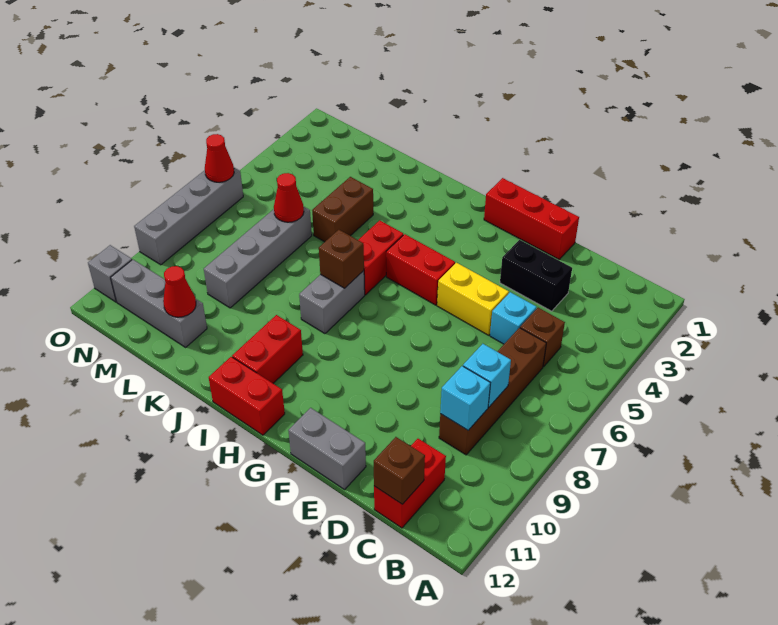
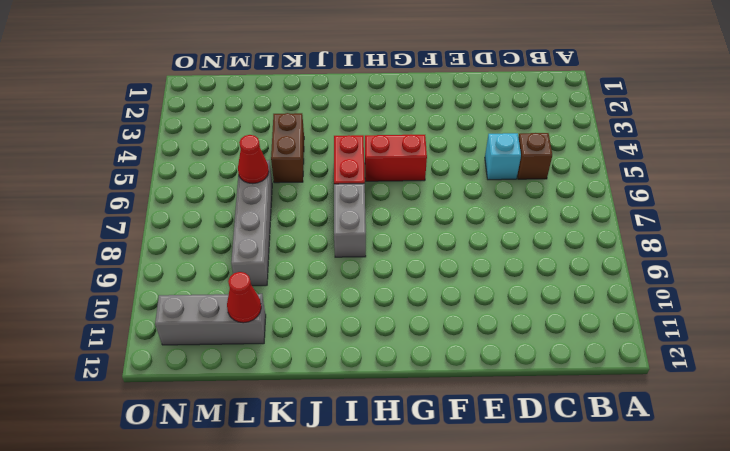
none -> brown brick C6:C9 level 1
none -> red brick C11:C12 level 1
none -> black brick D3:E3 level 1

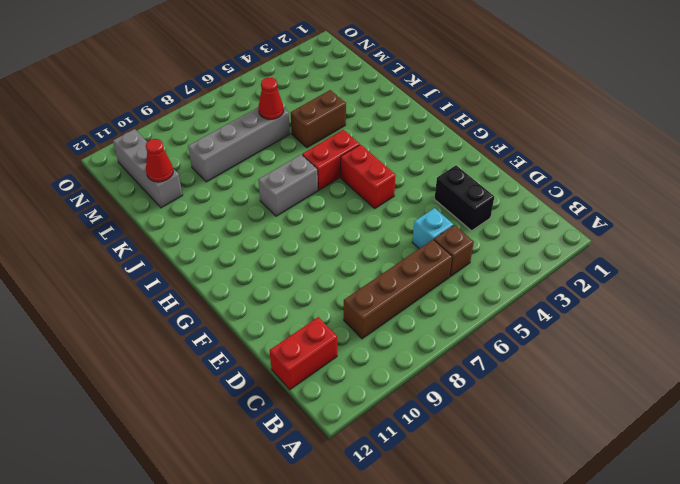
none -> red brick E1:G1 level 1
none -> yellow brick E5:F5 level 1
none -> grey brick E12:F12 level 1

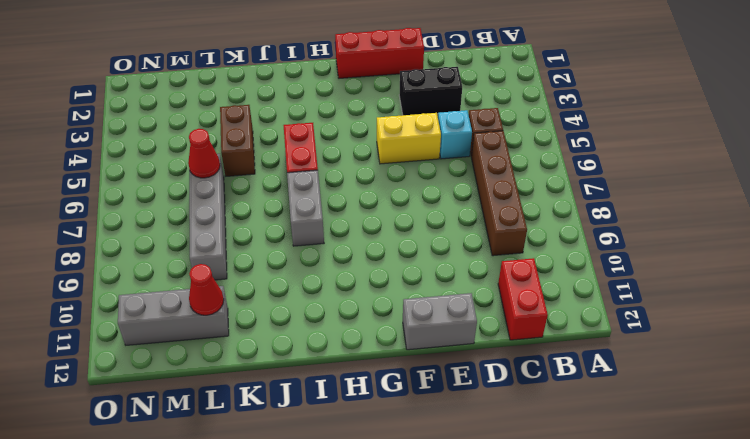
none -> red brick G5:H5 level 1
none -> red brick H12:I12 level 1
none -> red brick I10:I11 level 1

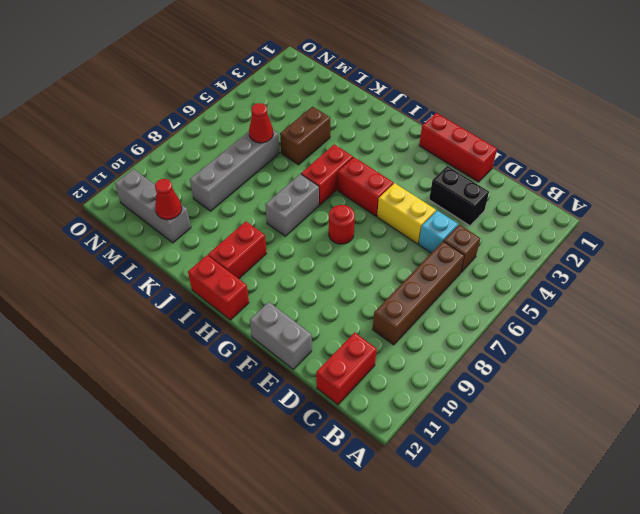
red round brick G7 level 1 -> none
none -> grey brick O6:O9 level 1
none -> grey brick O11 level 1
none -> cyan brick C8 level 2

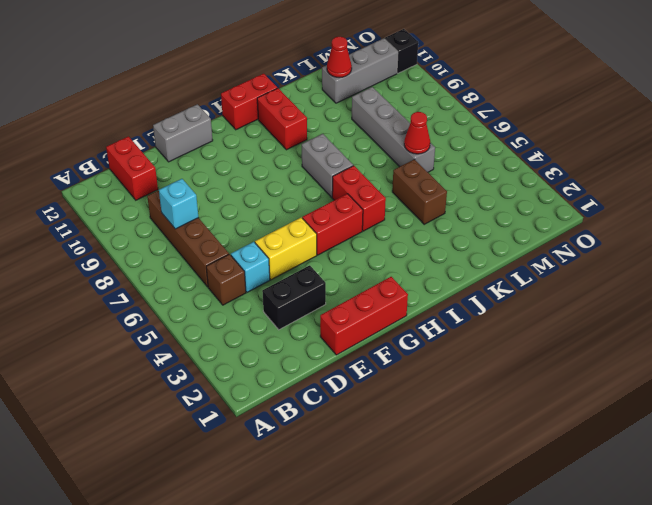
black brick O11 level 1 -> grey brick O11 level 1
none -> grey brick O6:O9 level 1
none -> cyan brick C9 level 2
none -> brown brick C12 level 2

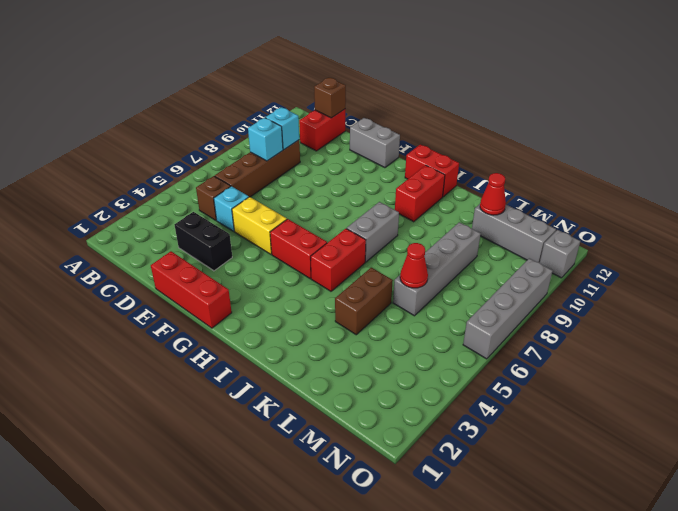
none -> brown brick I7 level 2
none -> red cone O6 level 2

